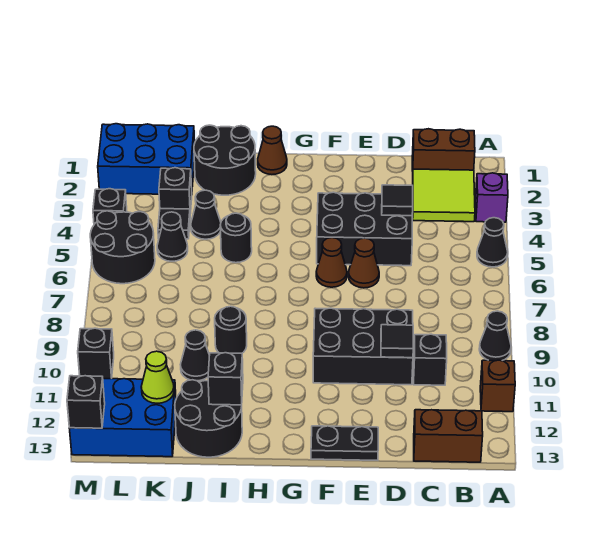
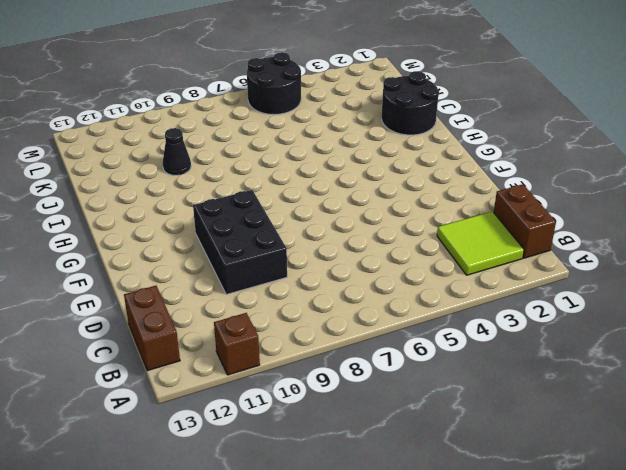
none -> purple brick A3 level 1
none -> black cone A5 level 1
none -> black cone A9 level 1
none -> black brick C10 level 1

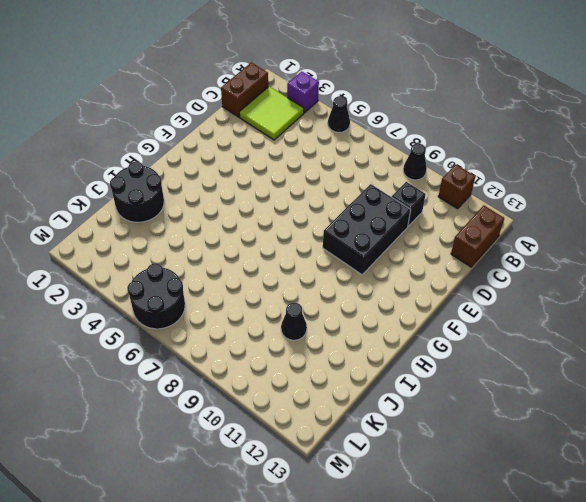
none -> black brick D4:F5 level 1
none -> brown cone E6 level 1
none -> black plate E13:F13 level 1
none -> brown cone F6 level 1

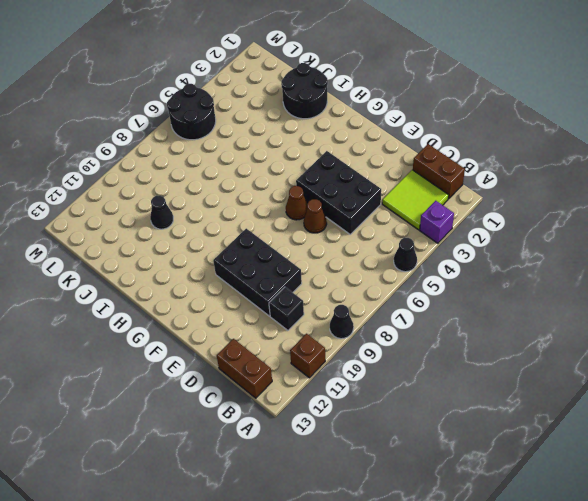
none -> black plate E13:F13 level 1
none -> brown cone H1 level 1
none -> black round brick I5 level 1
none -> black round brick I9 level 1

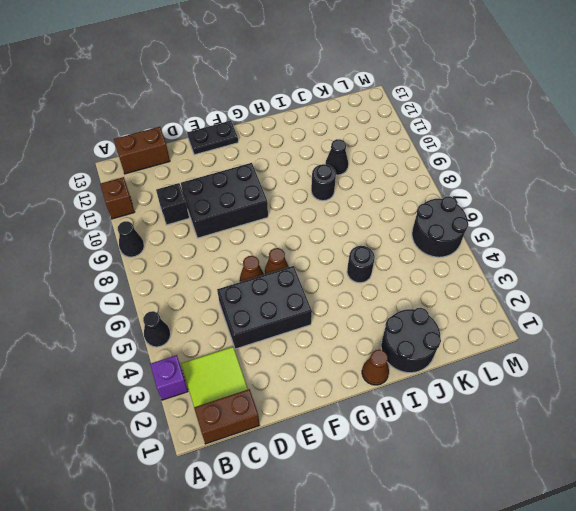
none -> black round brick I12:J13 level 1
none -> black cone J4 level 1
none -> blue brick K1:M2 level 1
none -> black brick K3 level 1

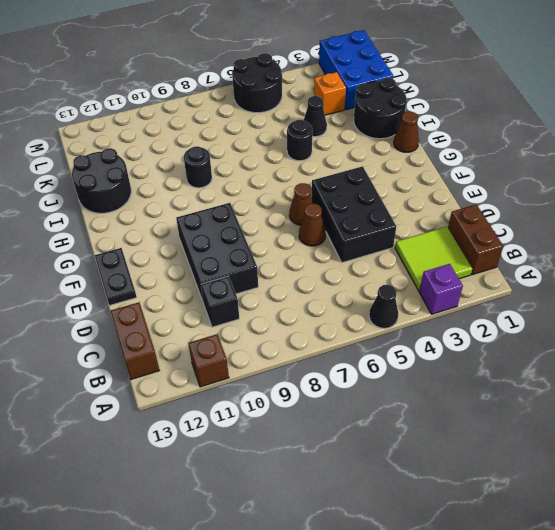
orange brick K3 level 1 -> black brick K3 level 1
none -> black cone A9 level 1
none -> black cone J10 level 1
none -> black tile K4 level 1
none -> black cone K5 level 1

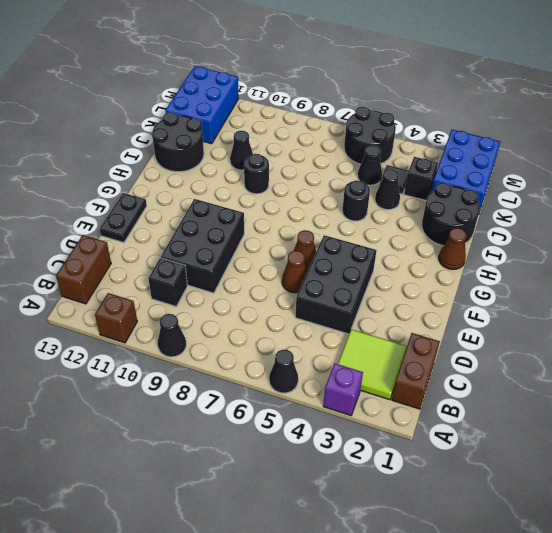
none -> black brick M4 level 1
none -> black brick M10 level 1
none -> black tile D4 level 2
none -> black tile D10 level 2

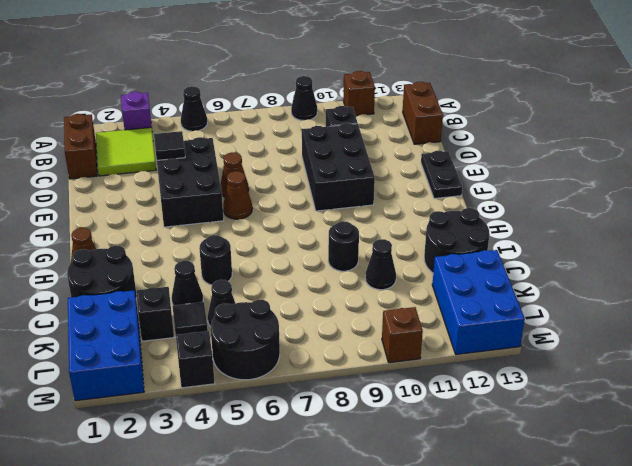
brown brick M10 level 1 -> black brick M10 level 1
none -> black tile D10 level 2
none -> black brick I12 level 2
none -> lime cone K12 level 2
none -> black brick M13 level 2

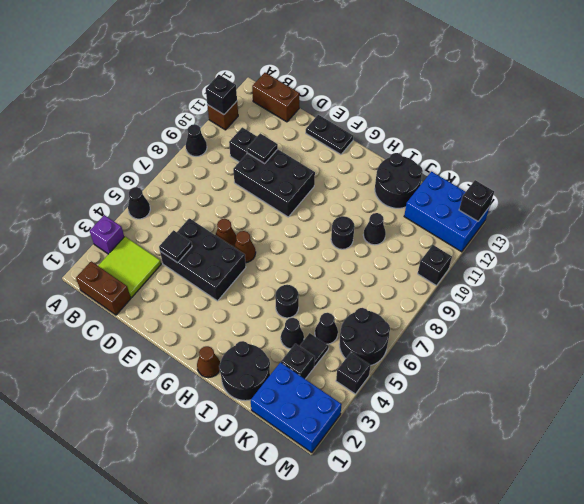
black brick A11 level 2 -> black brick I12 level 2
none -> lime cone K12 level 2

